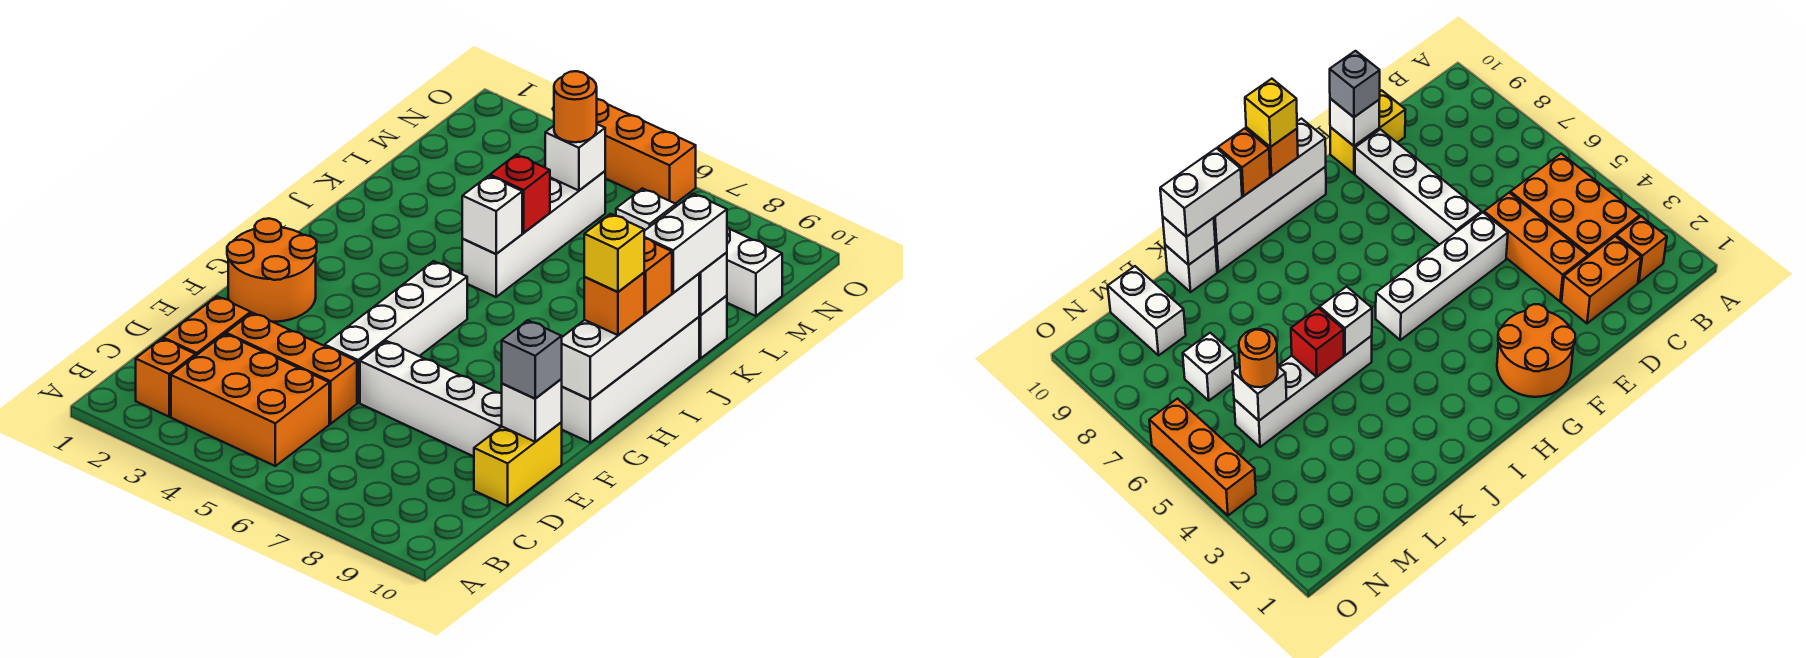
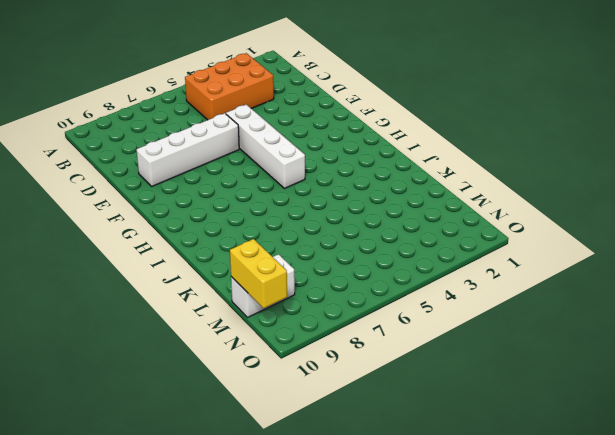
yellow brick M10:N10 level 2 -> yellow brick D10:E10 level 1
none -> orange brick B2 level 1
none -> orange brick C2:D2 level 1
none -> orange brick D3:D5 level 1

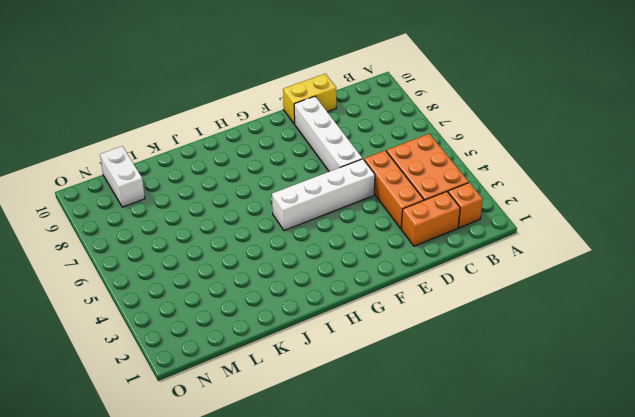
none -> orange round brick F1:G2 level 1
none -> white brick G10:J10 level 1
none -> white brick J5:M5 level 1

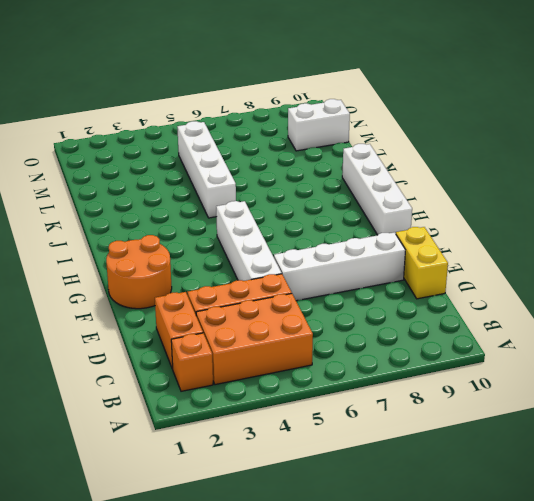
none -> white brick K10 level 1
none -> white brick M7 level 1
none -> orange brick O4:O6 level 1

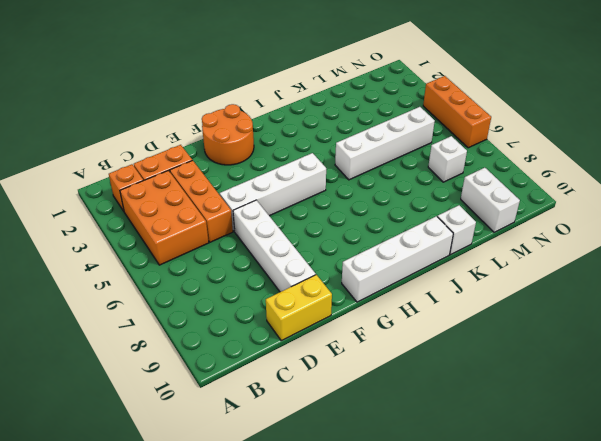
none -> white brick E10 level 2
none -> white brick G10:J10 level 2
none -> white brick J5 level 2

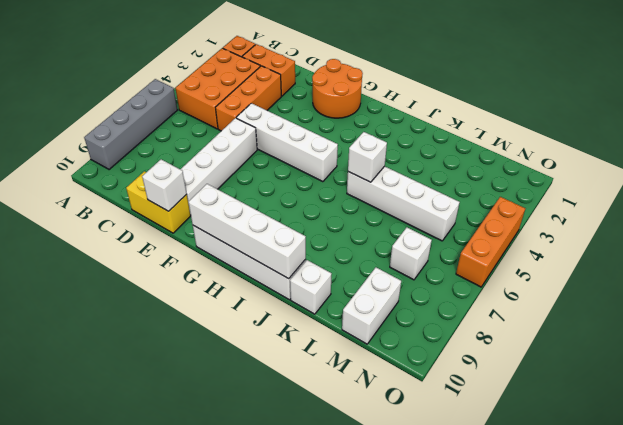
grey brick A6:A9 level 1 -> none
none -> red brick K5 level 2
none -> white brick K10 level 2
none -> white brick M5 level 2

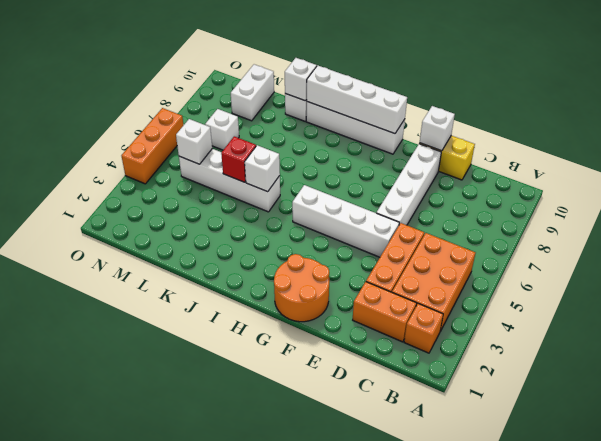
none -> grey brick E10 level 3
none -> orange brick H10 level 3
none -> orange brick I10 level 3

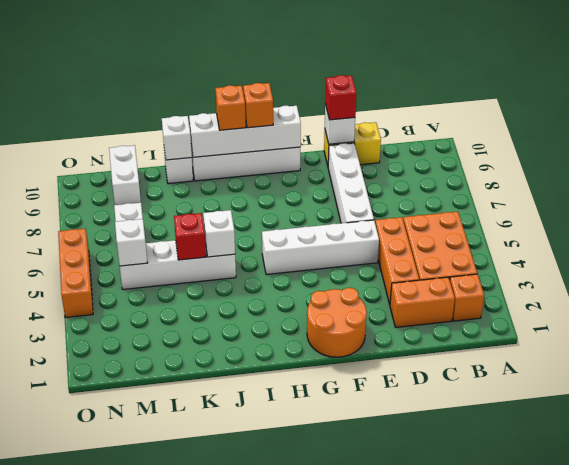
red brick E10 level 3 -> grey brick E10 level 3
none -> white brick J10:K10 level 3
none -> orange round brick M5 level 3
none -> yellow brick H10 level 4

